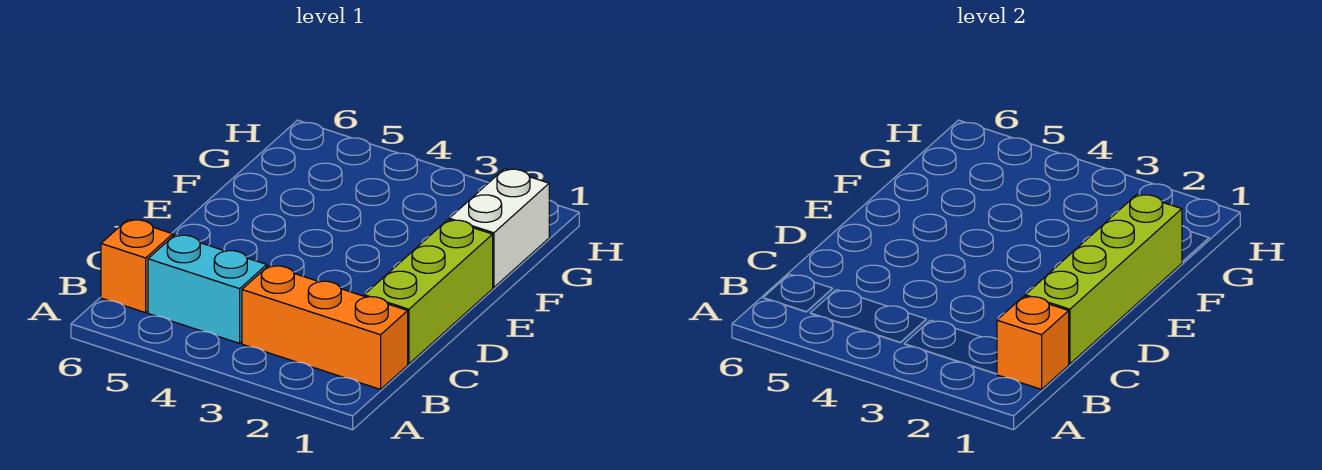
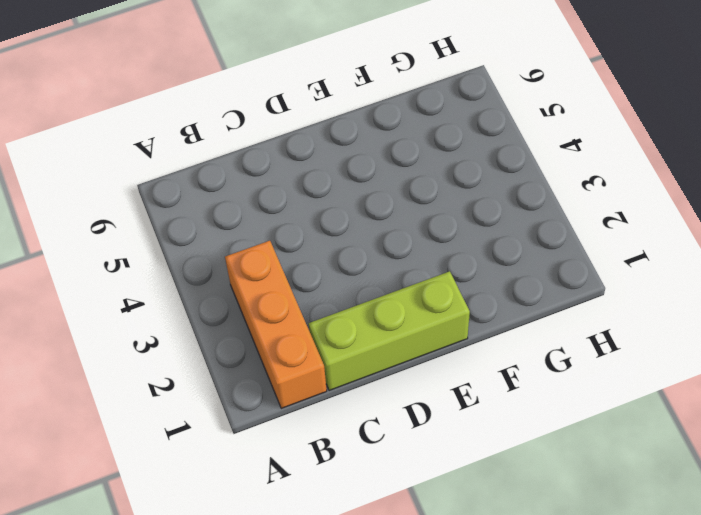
none -> cyan brick B4:B5 level 1
none -> orange brick B6 level 1

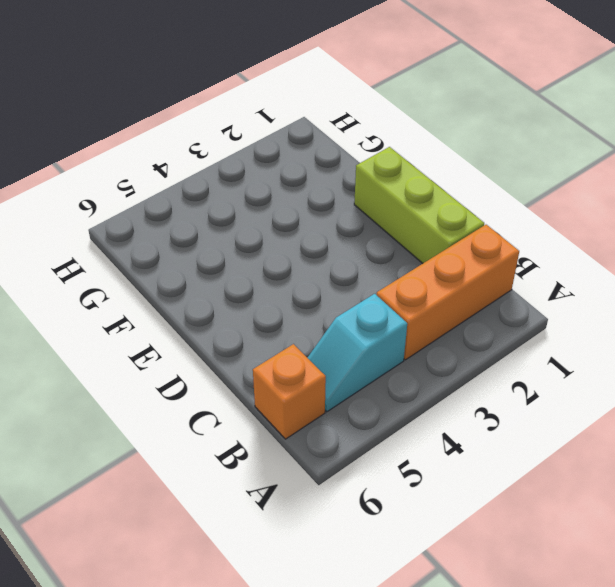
cyan slope B4:B5 level 1 top 4 -> cyan brick B4:B5 level 1
none -> white brick F1:G1 level 1
none -> orange brick B1 level 2

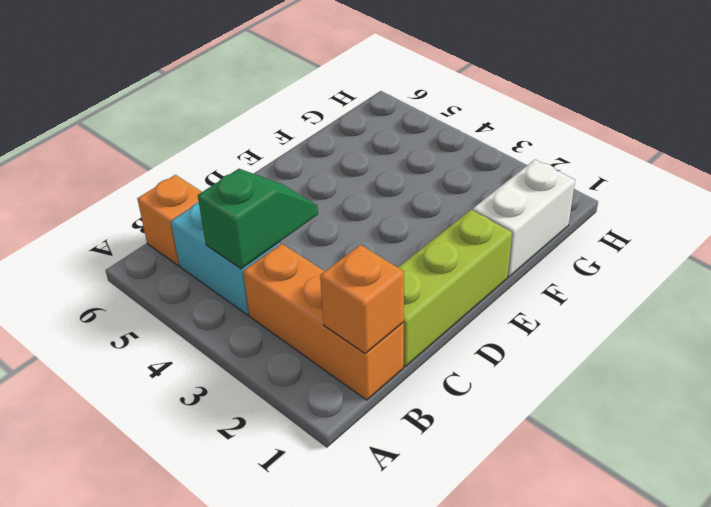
green slope B4:C4 level 2 top B -> none
none -> lime brick C1:F1 level 2

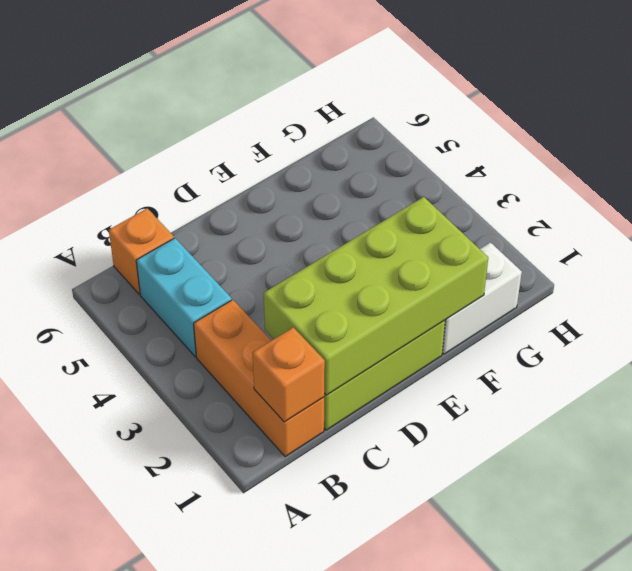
lime brick C1:F2 level 2 -> lime brick C1:F1 level 2

